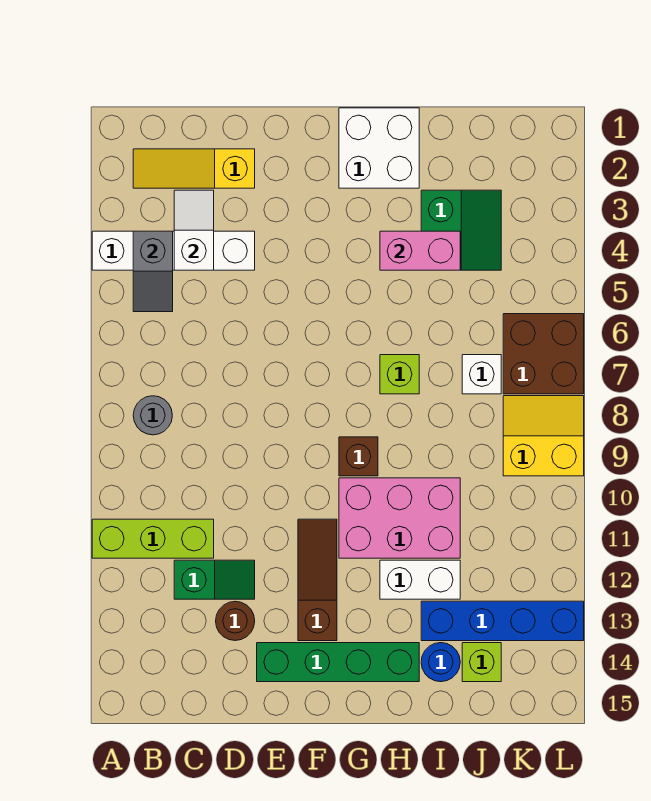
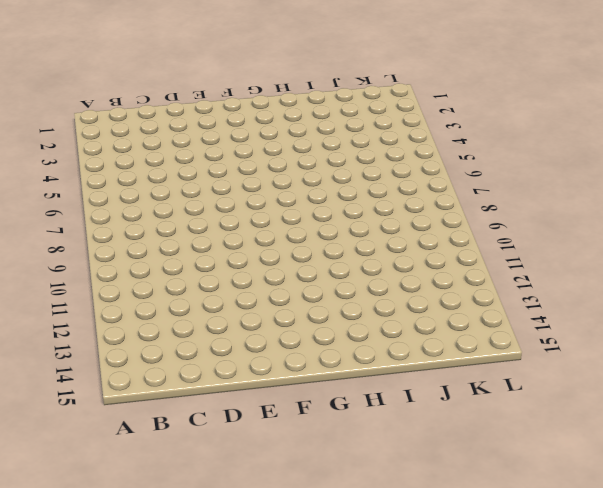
none -> white brick A4:D4 level 1
none -> lime brick A11:C11 level 1
none -> yellow slope B2:D2 level 1 top D

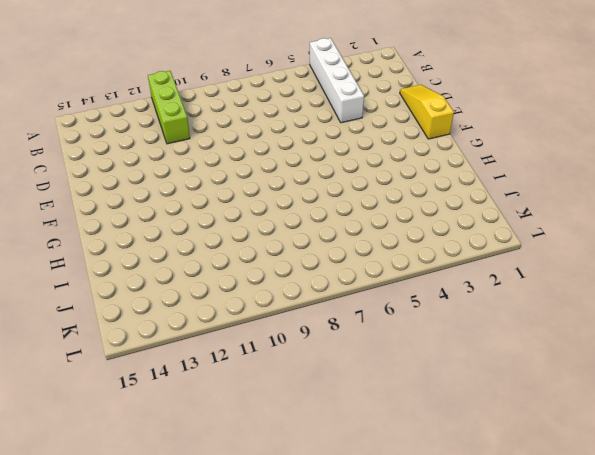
yellow slope D1:F1 level 1 top F -> yellow slope B2:D2 level 1 top D
none -> grey round brick B8 level 1
none -> green slope C12:D12 level 1 top C
none -> brown round brick D13 level 1

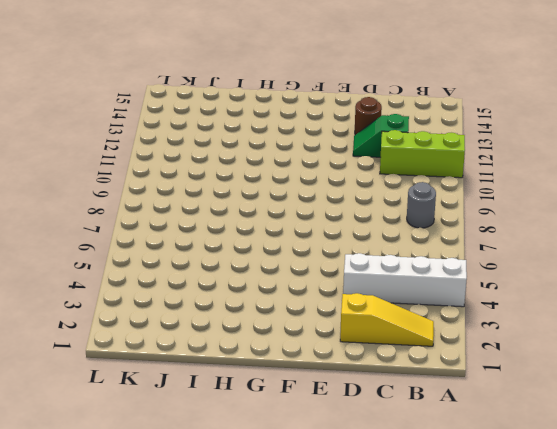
none -> green brick E14:H14 level 1
none -> brown slope F11:F13 level 1 top 13
none -> white brick G1:H2 level 1

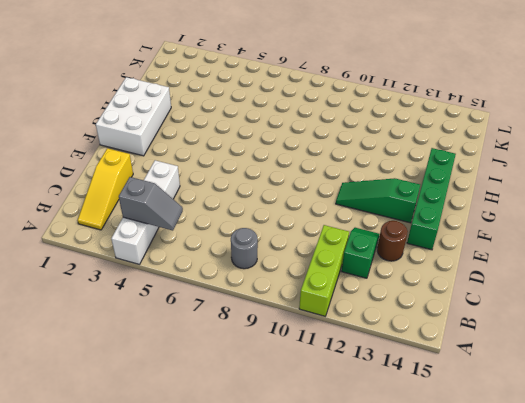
white brick F1:H2 level 1 -> white brick G1:H2 level 1
green slope F11:F13 level 1 top 13 -> brown slope F11:F13 level 1 top 13
none -> brown brick G9 level 1
none -> pink brick G10:I11 level 1
none -> lime brick H7 level 1

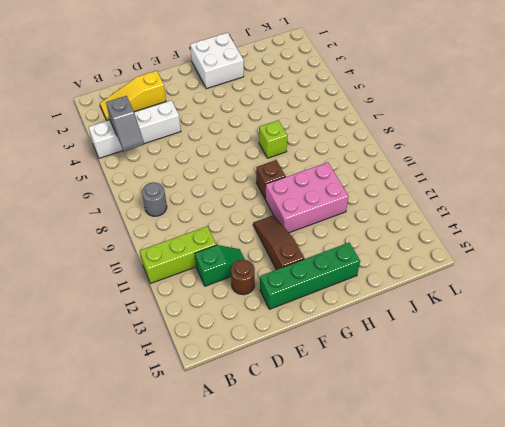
none -> white brick H12:I12 level 1
none -> green slope I3:J4 level 1 top I
none -> blue brick I13:L13 level 1

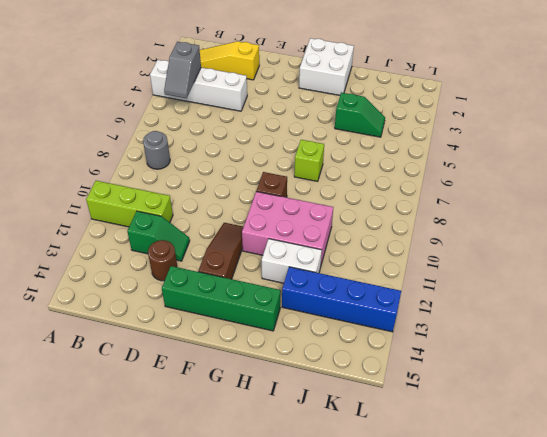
green slope I4:J4 level 1 top I -> green slope I3:J4 level 1 top I
none -> blue round brick I14 level 1
none -> white brick J7 level 1
none -> lime brick J14 level 1

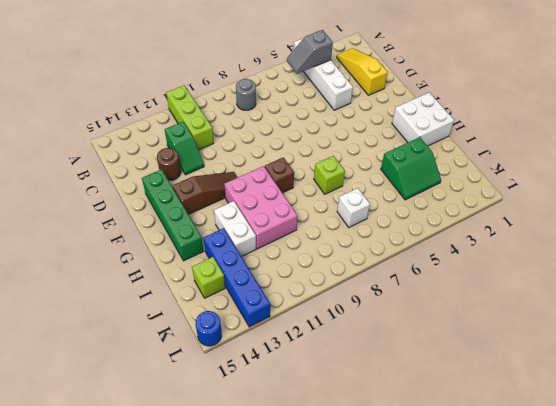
blue round brick L15 level 1 -> blue round brick I14 level 1
none -> brown brick K6:L7 level 1
none -> yellow slope K8:L9 level 1 top 9
none -> white slope C3:C4 level 2 top 4

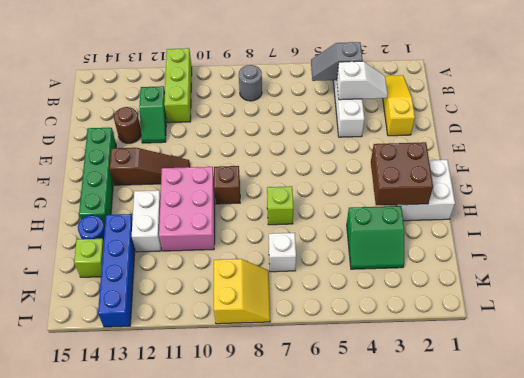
brown brick G2:H3 level 2 -> brown brick K6:L7 level 1
none -> pink brick H4:I4 level 2

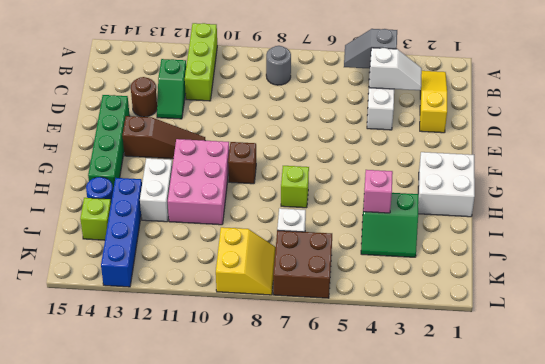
pink brick I4 level 2 -> pink brick H4:I4 level 2

